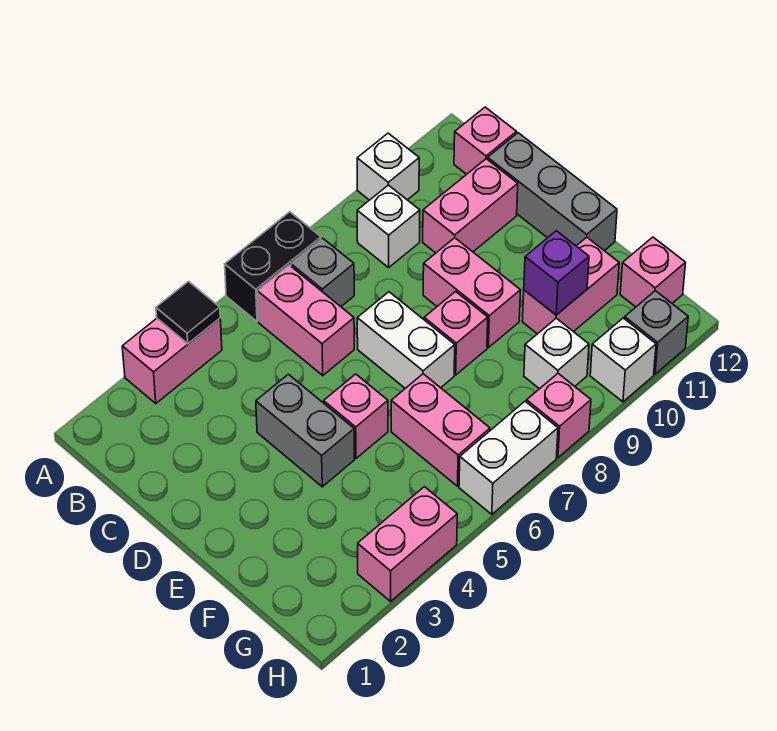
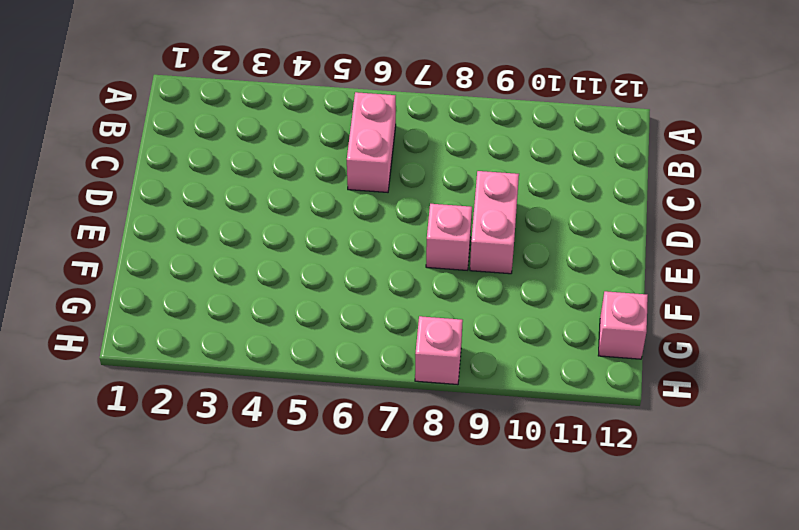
none -> pink brick A3:A4 level 1
none -> black brick A6:A7 level 1
none -> white brick A10 level 1

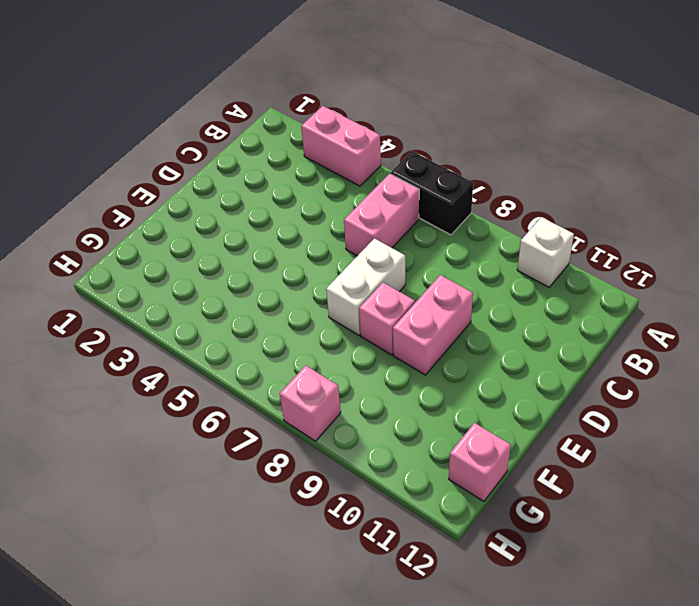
none -> grey brick B7 level 1
none -> white brick B9 level 1
none -> pink brick B12 level 1

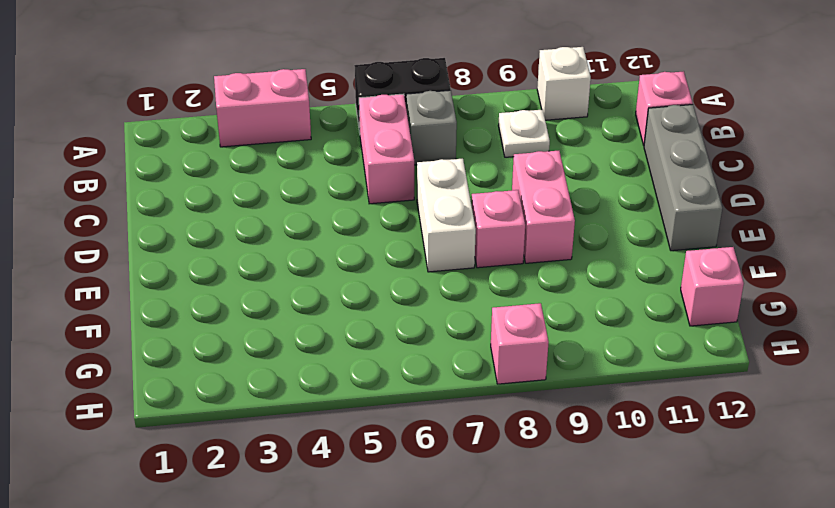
white plate B9 level 1 -> white brick B9 level 1
none -> pink brick C10:C11 level 1
none -> grey brick D4:E4 level 1
none -> pink brick E5 level 1

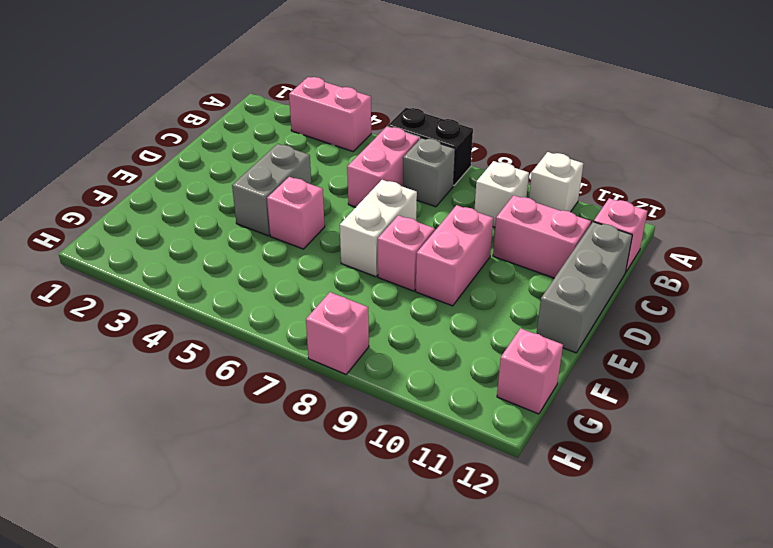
none -> pink brick F6:G6 level 1
none -> pink brick F10:F11 level 1
none -> white brick G9 level 1

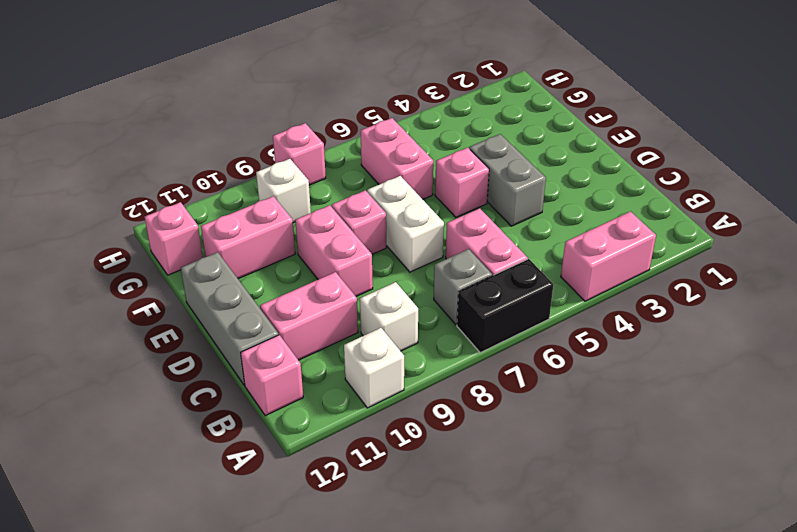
none -> pink brick H3:H4 level 1
none -> white brick H6:H7 level 1
none -> white brick H10 level 1

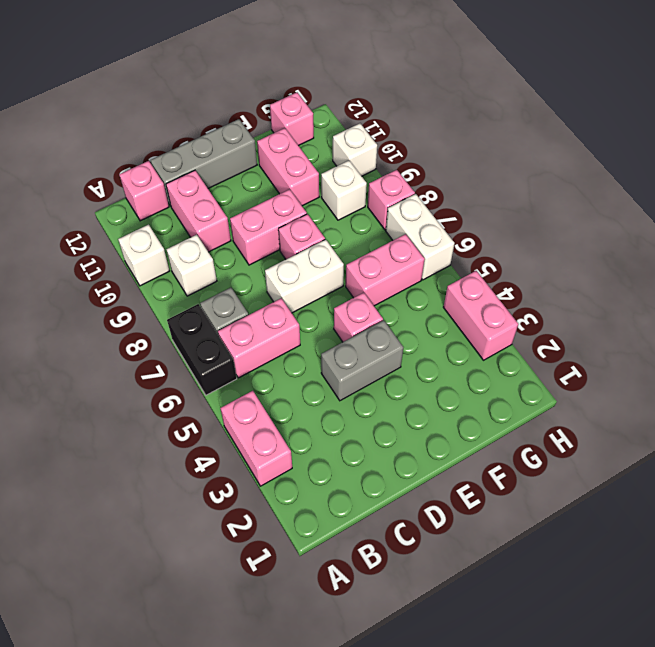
none -> grey brick H11 level 1
none -> black tile A4 level 2
none -> purple brick F10 level 2

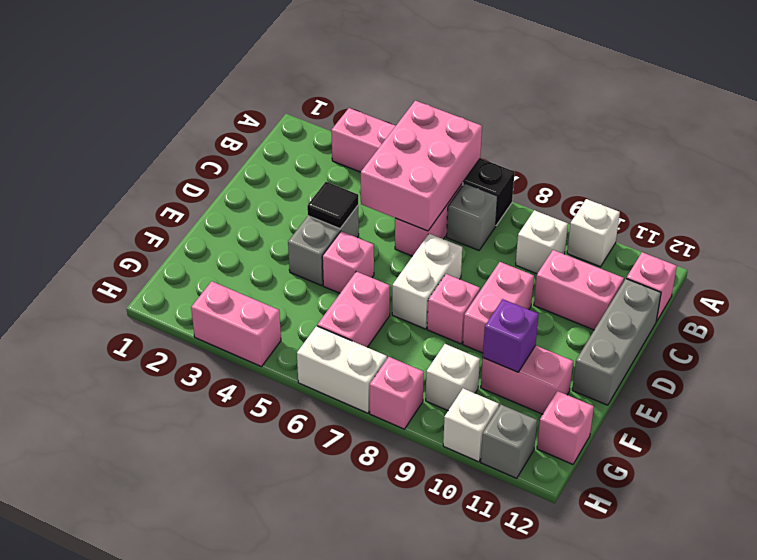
pink brick A5:C6 level 2 -> none
black tile D4 level 2 -> black tile A4 level 2

